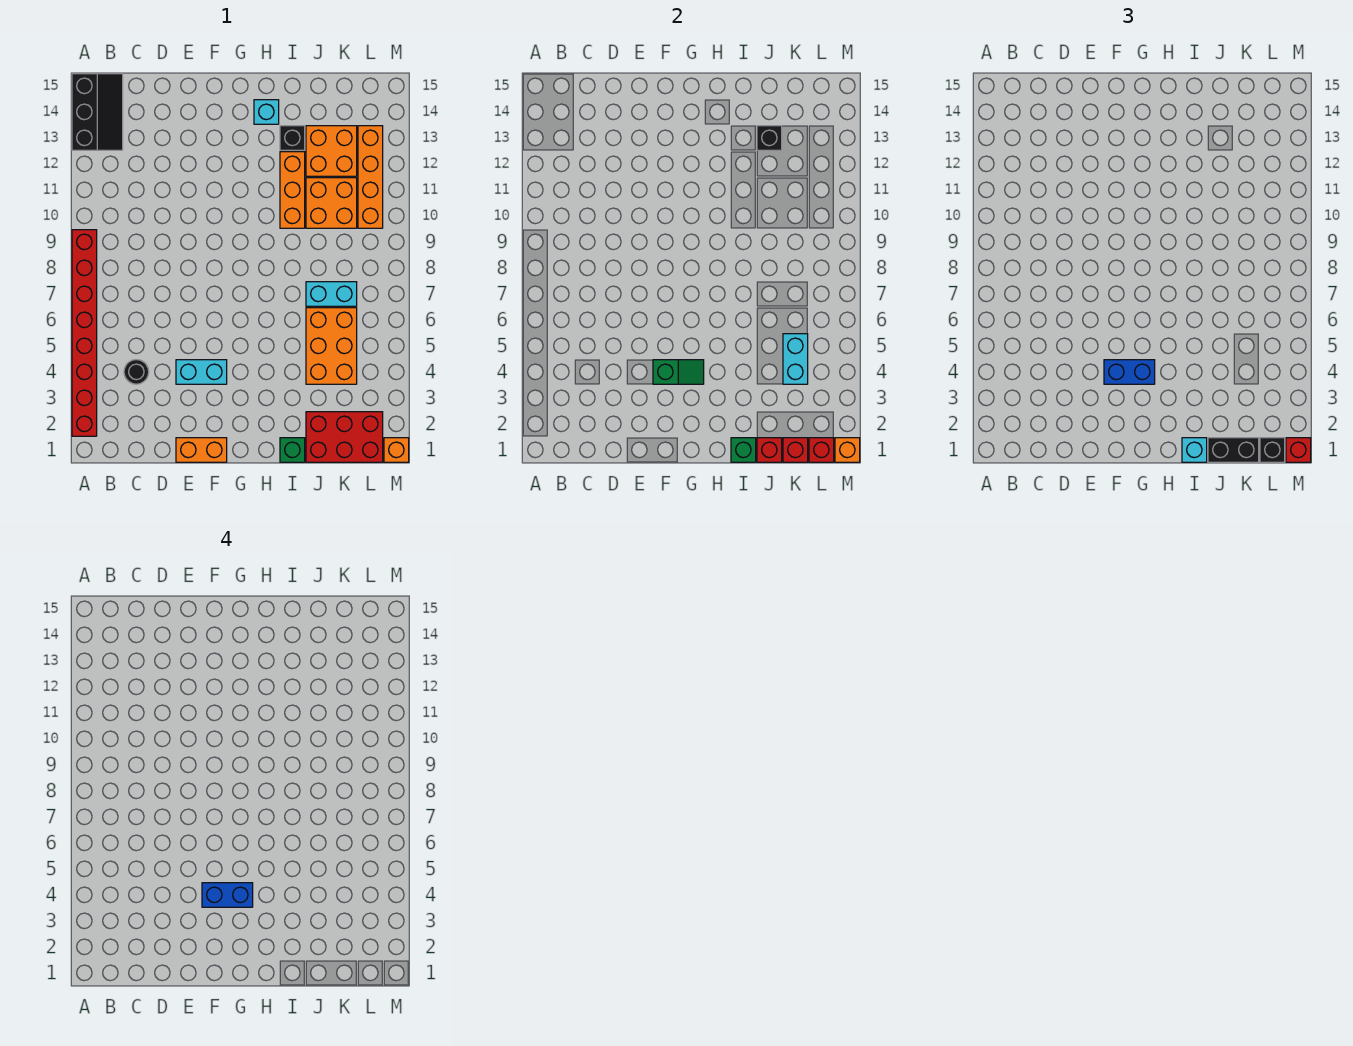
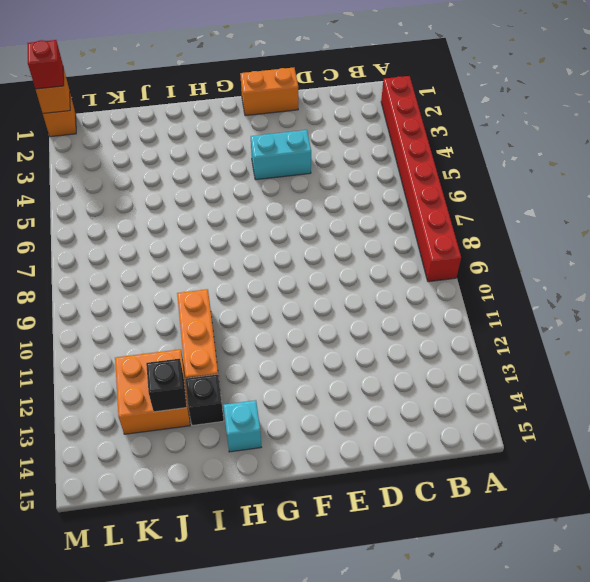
none -> black slope A13:B15 level 1 top A
none -> black round brick C4 level 1
none -> green brick I1 level 1
none -> red brick J1:L2 level 1

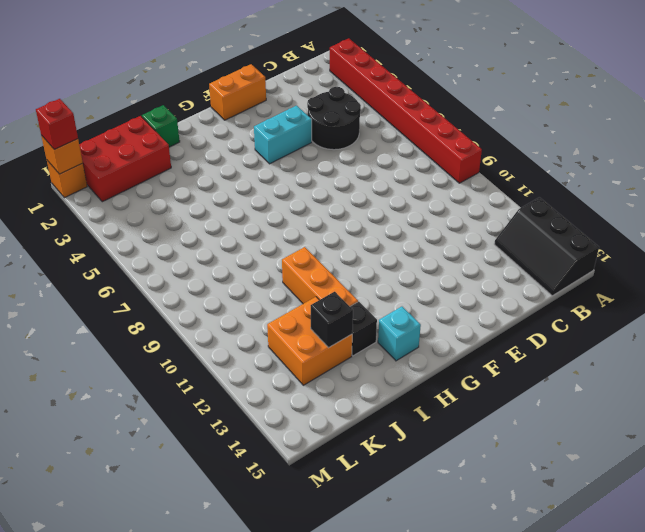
black round brick C4:D5 level 1 -> black round brick C4 level 1
none -> orange brick J4:K6 level 1
none -> cyan brick J7:K7 level 1
none -> orange brick J10:K11 level 1
none -> orange brick L10:L13 level 1

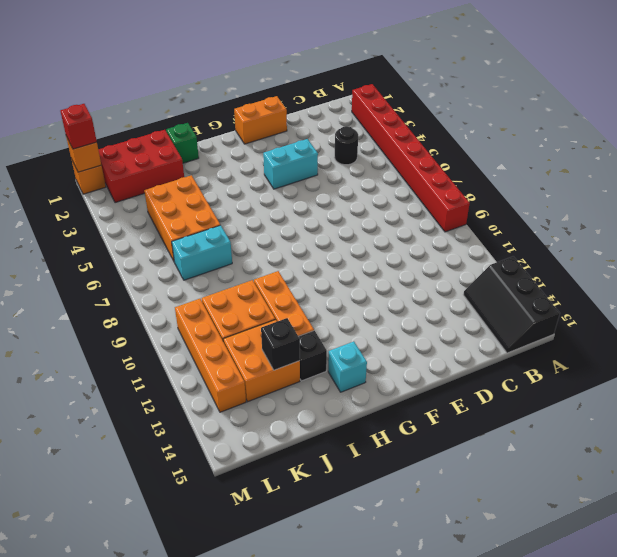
none -> green slope F4:G4 level 2 top F
none -> green brick I1 level 2
none -> red brick J1 level 2
none -> red brick K1 level 2

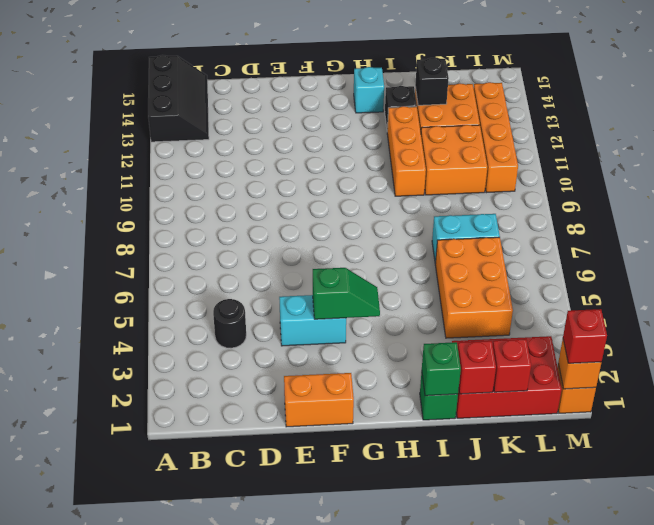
none -> red brick A2:A9 level 1
none -> cyan brick K4:K5 level 2
none -> red brick L1 level 2
none -> blue brick F4:G4 level 3

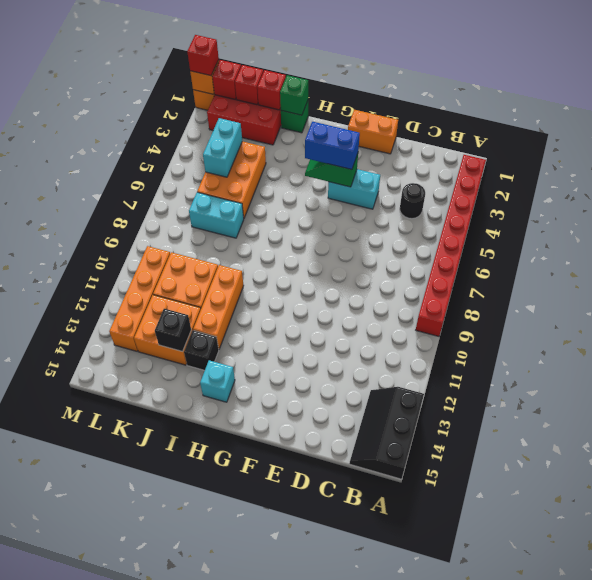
none -> cyan brick I1 level 3
none -> black brick J1:K1 level 3
none -> black brick L1 level 3
none -> blue brick F4:G4 level 4

